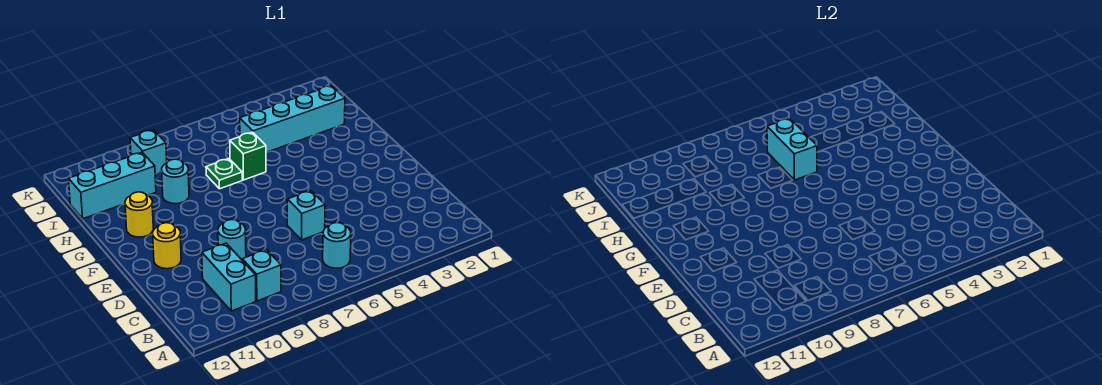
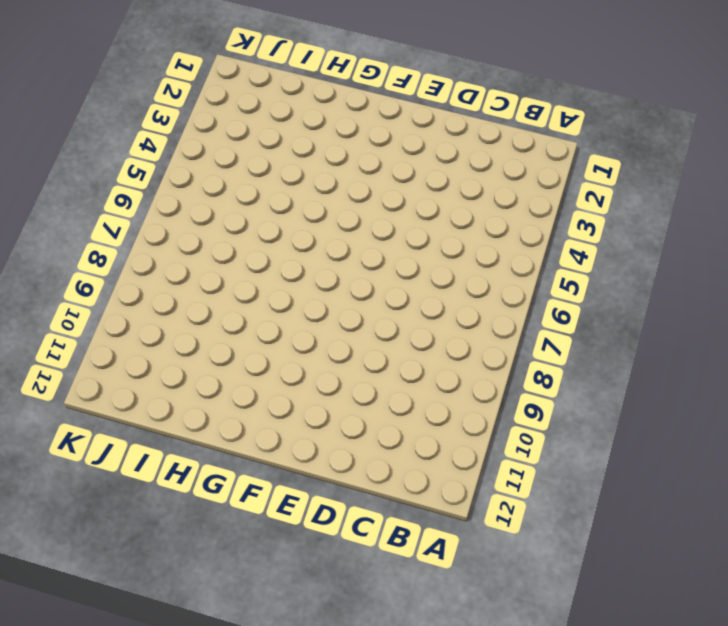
none -> cyan round brick B6 level 1
none -> cyan brick B9 level 1
none -> cyan brick B10:C10 level 1

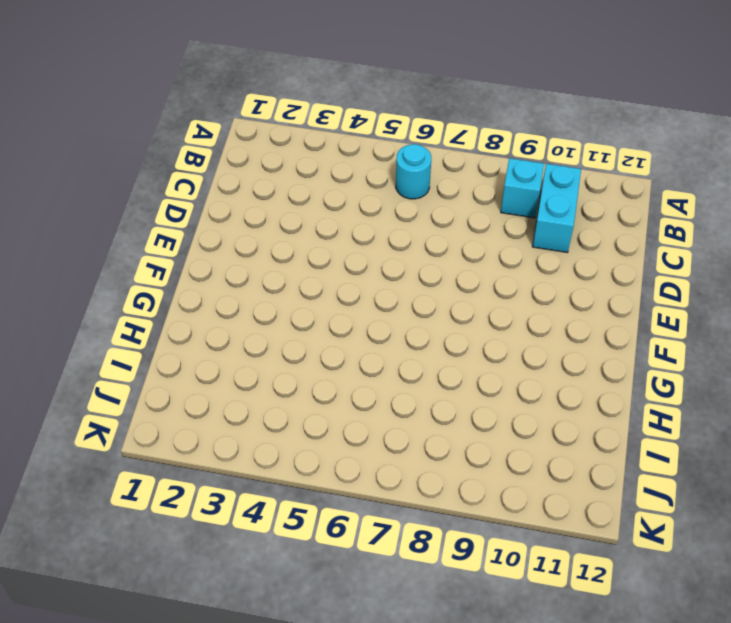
none -> cyan brick D6 level 1
none -> cyan round brick D9 level 1
none -> yellow round brick E11 level 1

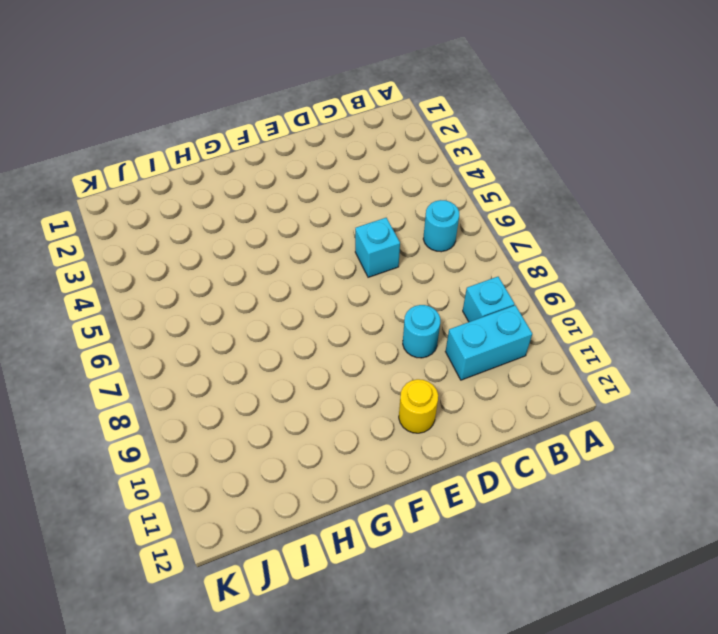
none -> yellow round brick G11 level 1
none -> green brick H6 level 1
none -> green plate H7 level 1

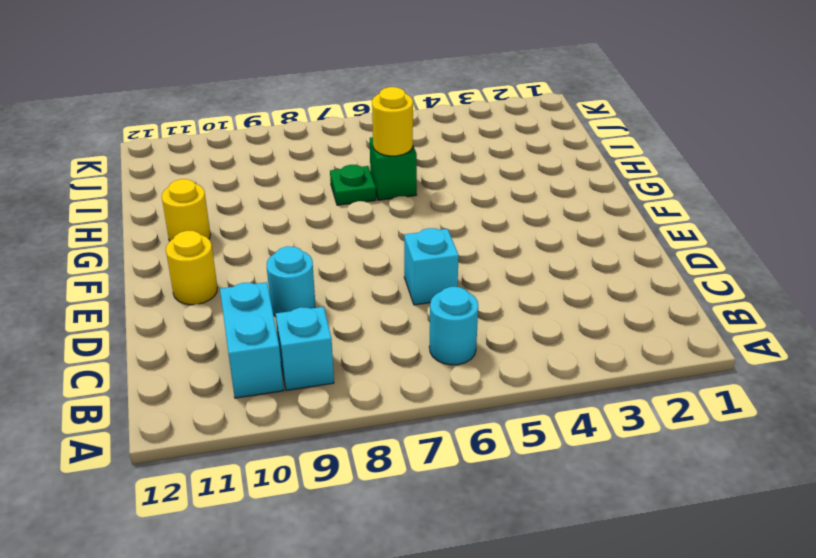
yellow round brick H6 level 2 -> cyan brick H6:I6 level 2
none -> cyan round brick H9 level 1
none -> cyan brick I2:I5 level 1
none -> cyan brick I10:I12 level 1

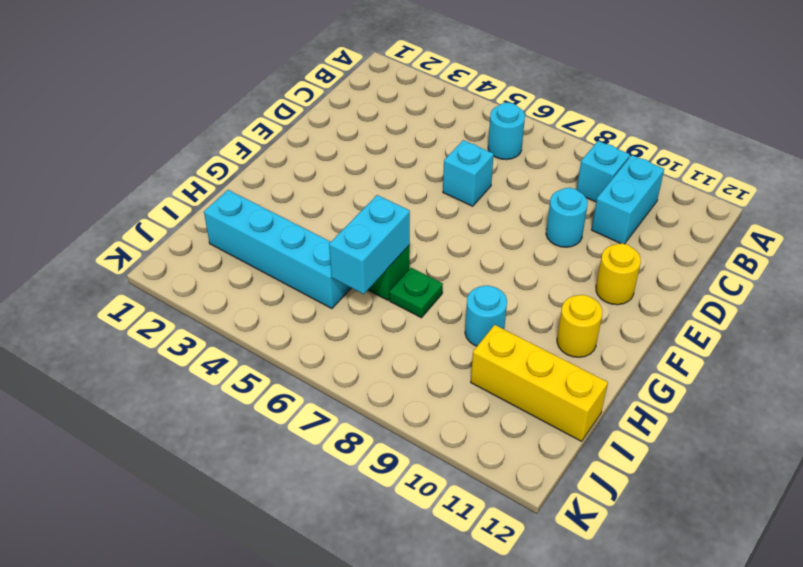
yellow brick I10:I12 level 1 -> cyan brick I10:I12 level 1
none -> cyan brick J9 level 1

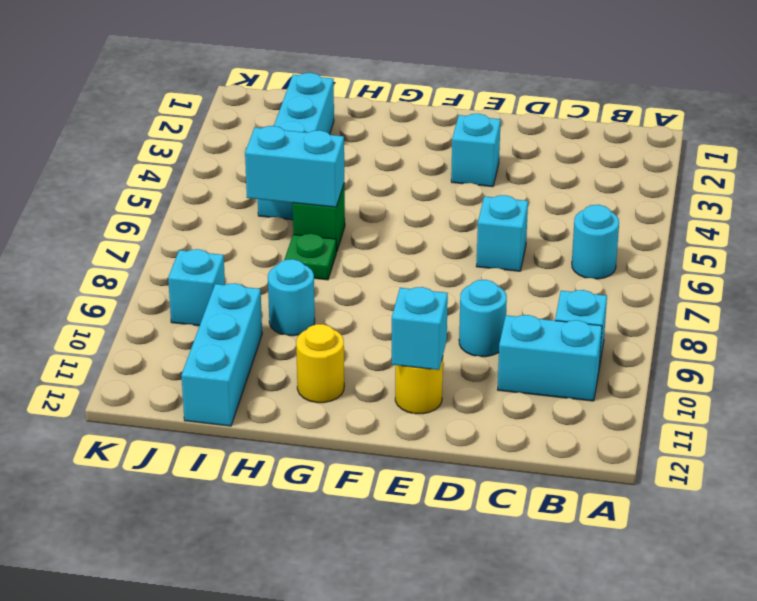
cyan brick E3 level 1 -> none
cyan brick E11 level 2 -> none

